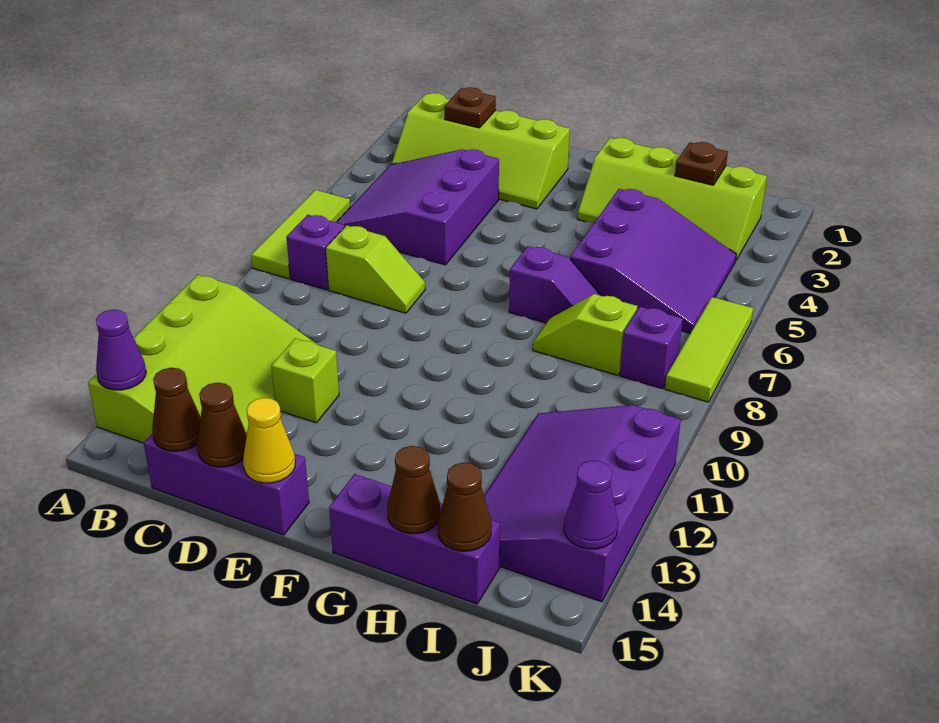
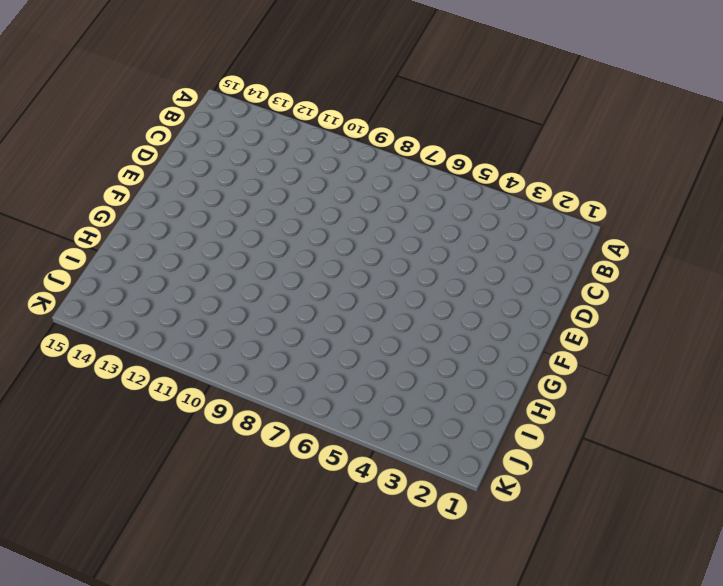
none -> lime tile A6:A8 level 1
none -> lime slope A11:C14 level 1 top A
none -> lime slope B2:E3 level 1 top 2

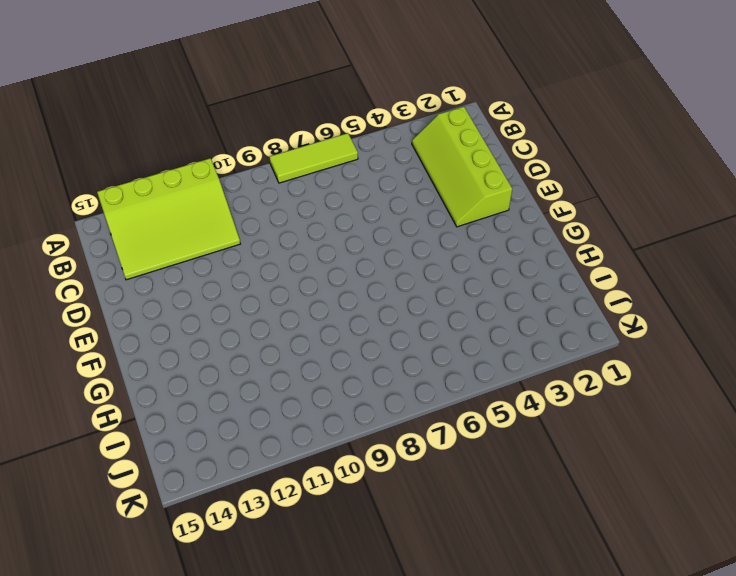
none -> purple slope B4:D6 level 1 top D
none -> purple brick B8 level 1
none -> lime slope C8:D8 level 1 top C

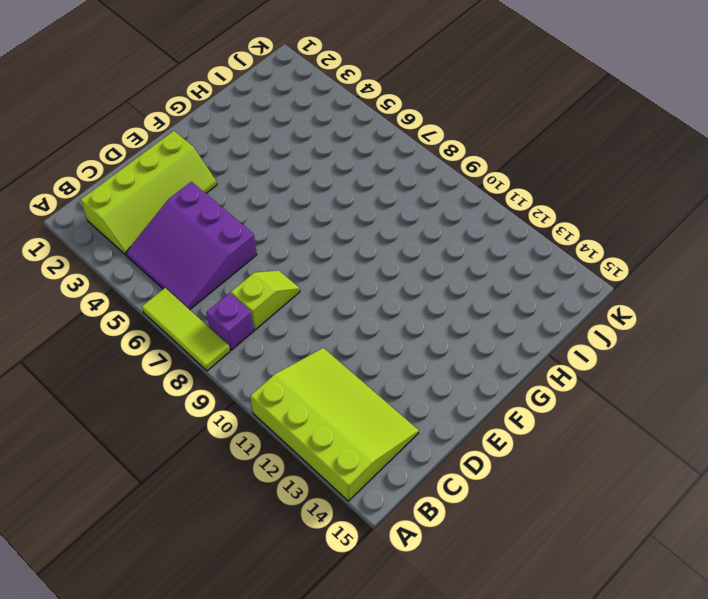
none -> purple brick C15:E15 level 1
none -> lime brick D12 level 1
none -> lime slope G2:J3 level 1 top 2

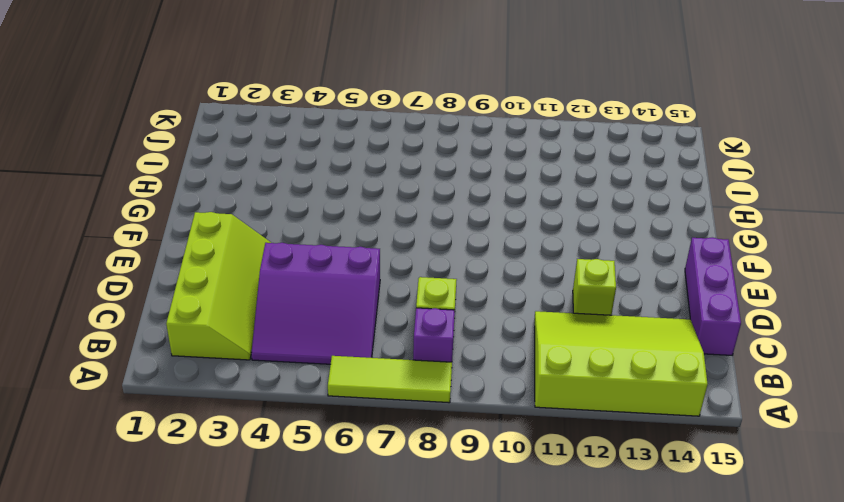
none -> lime slope G2:J3 level 1 top 2
none -> purple slope G7:H7 level 1 top G
none -> purple brick G15:I15 level 1

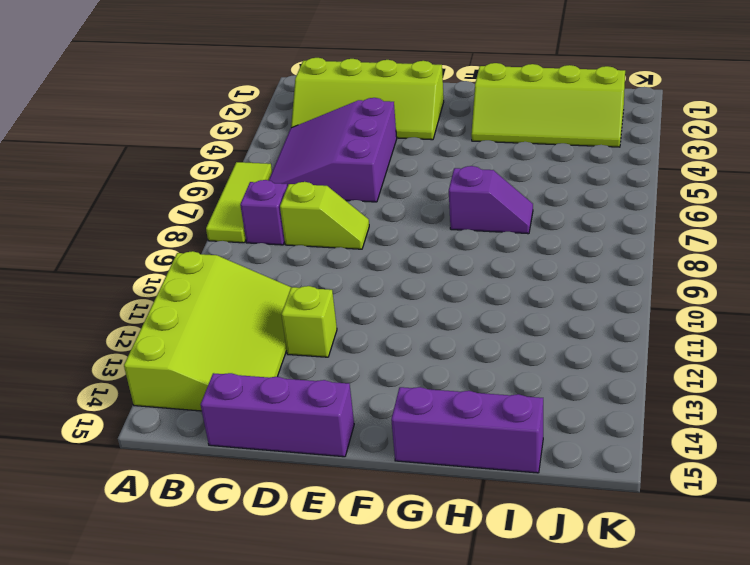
none -> purple slope H4:J6 level 1 top H
none -> lime slope H8:I8 level 1 top I
none -> purple slope I11:K14 level 1 top K

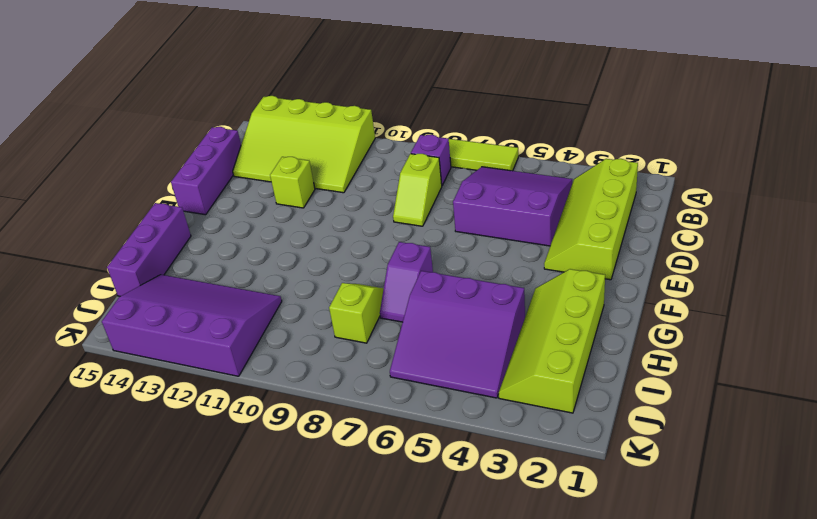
none -> purple brick J8 level 1
none -> lime tile K6:K8 level 1
none -> purple cone A14 level 2

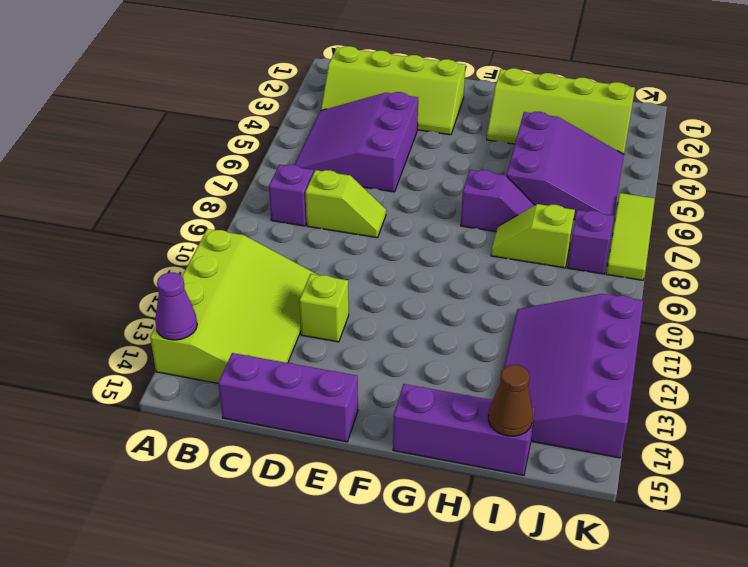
none -> lime tile A6:A8 level 1
none -> brown plate C2 level 2
none -> brown cone C15 level 2

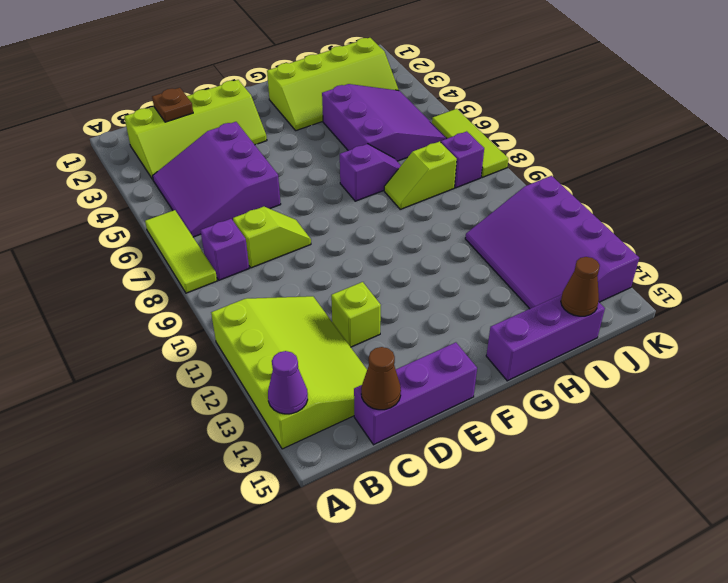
none -> brown cone D15 level 2
none -> yellow cone E15 level 2
none -> brown cone H15 level 2

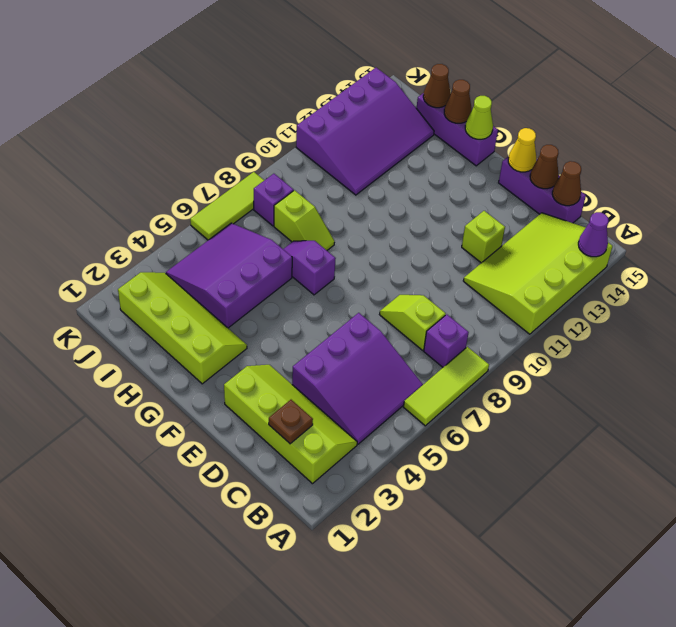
lime cone G15 level 2 -> none
none -> brown plate I2 level 2
none -> purple cone K14 level 2

